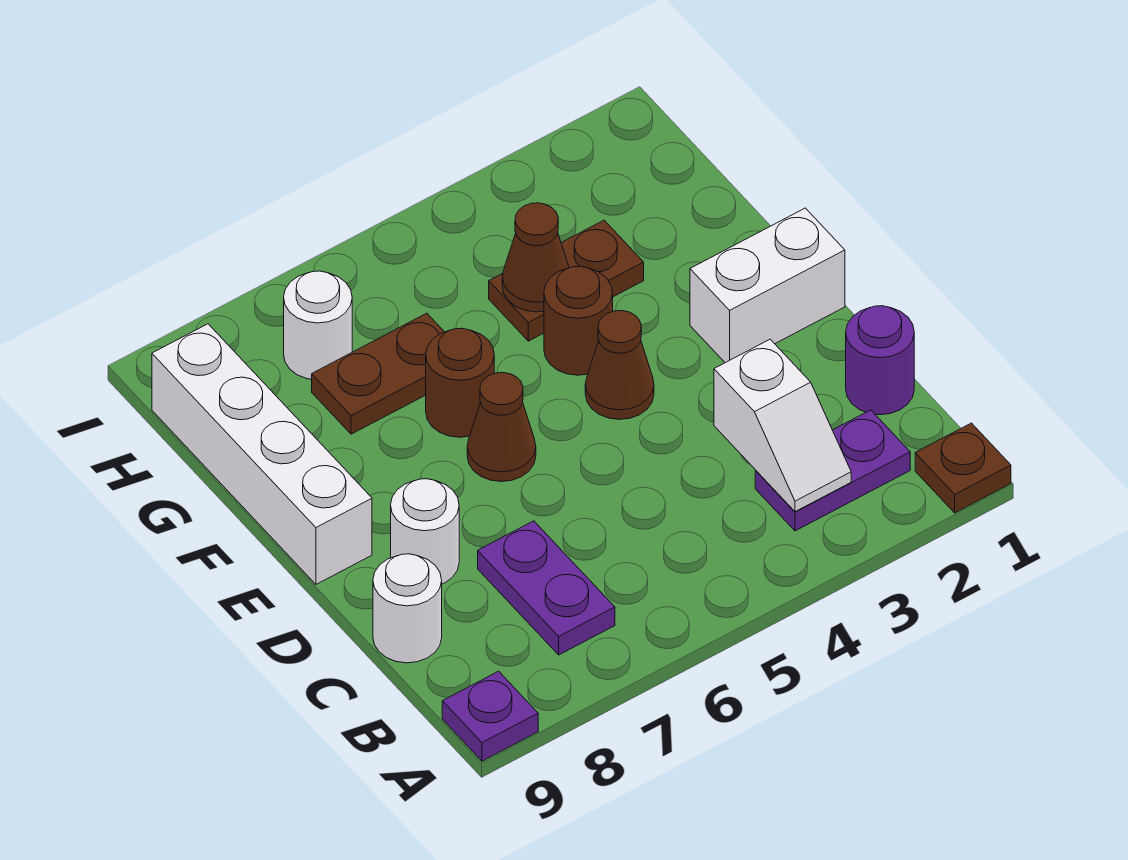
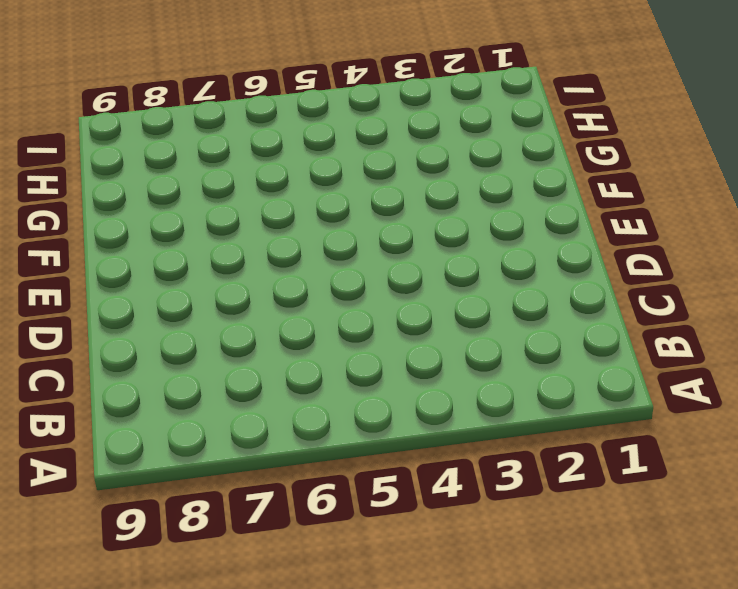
none -> brown plate A1 level 1
none -> purple plate A9 level 1
none -> purple plate B2:B3 level 1

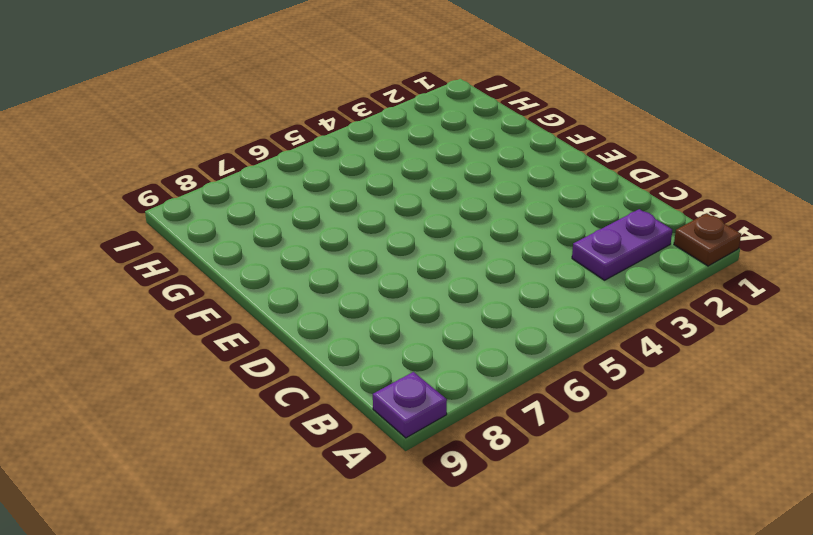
none -> purple plate B7:C7 level 1
none -> purple round brick C1 level 1
none -> white round brick C9 level 1

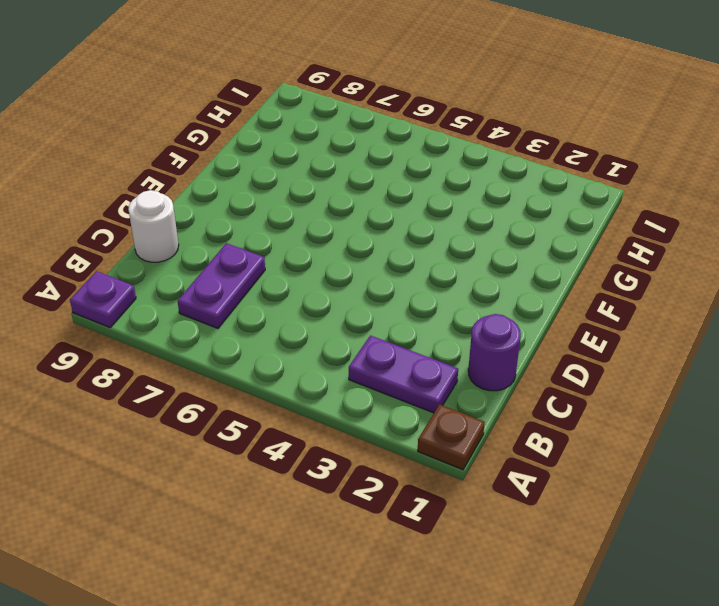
none -> white round brick D8 level 1
none -> white brick E1:E2 level 1
none -> brown cone E4 level 1

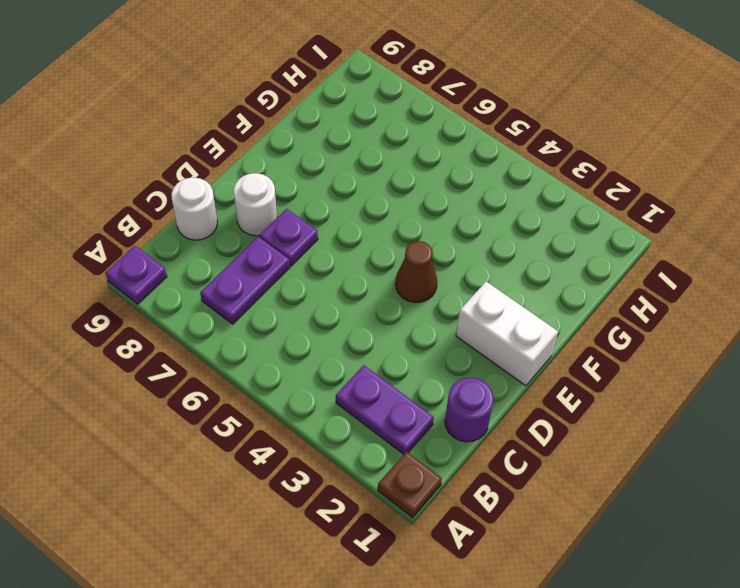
purple plate D7 level 1 -> none
none -> brown cone E6 level 1
none -> white brick E9:H9 level 1
none -> brown round brick F4 level 1

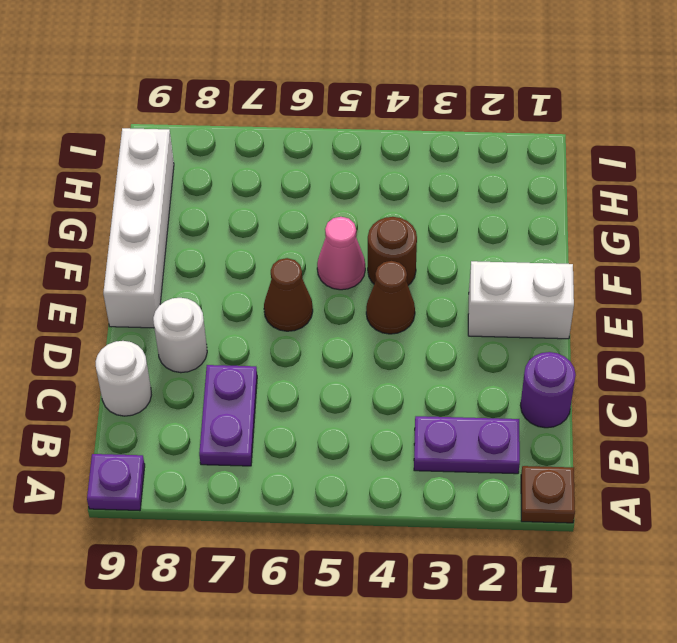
pink cone F5 level 1 -> none
none -> brown round brick F6 level 1
none -> brown plate G3:G4 level 1
none -> brown plate G6:G7 level 1

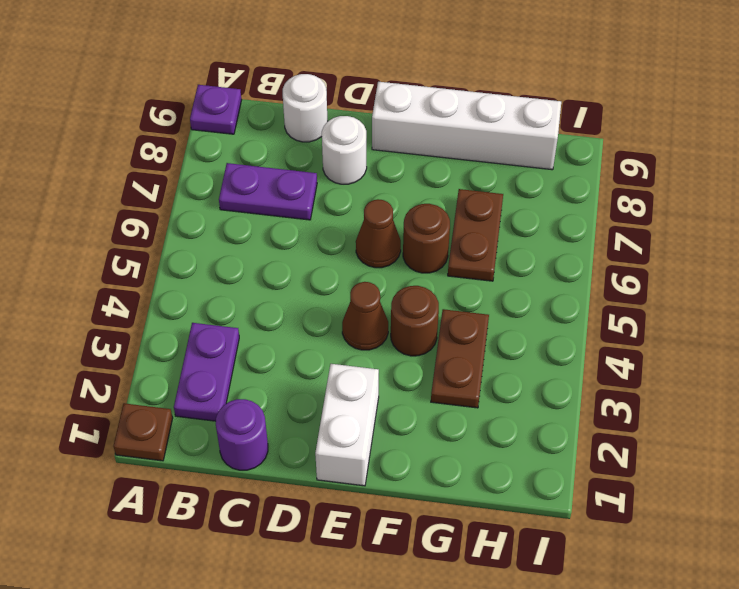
none -> white round brick H7 level 1
none -> white slope B3:C3 level 2 top C
none -> brown cone G4 level 2

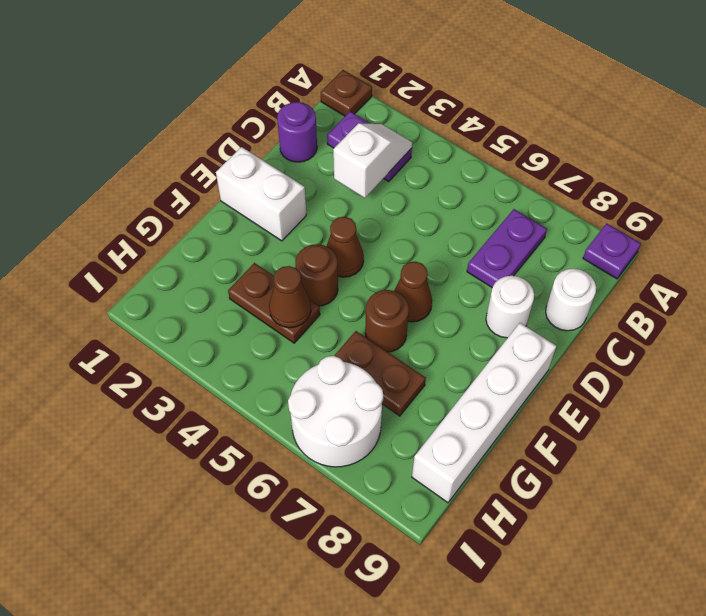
white round brick H6:I7 level 1 -> white round brick H7 level 1

